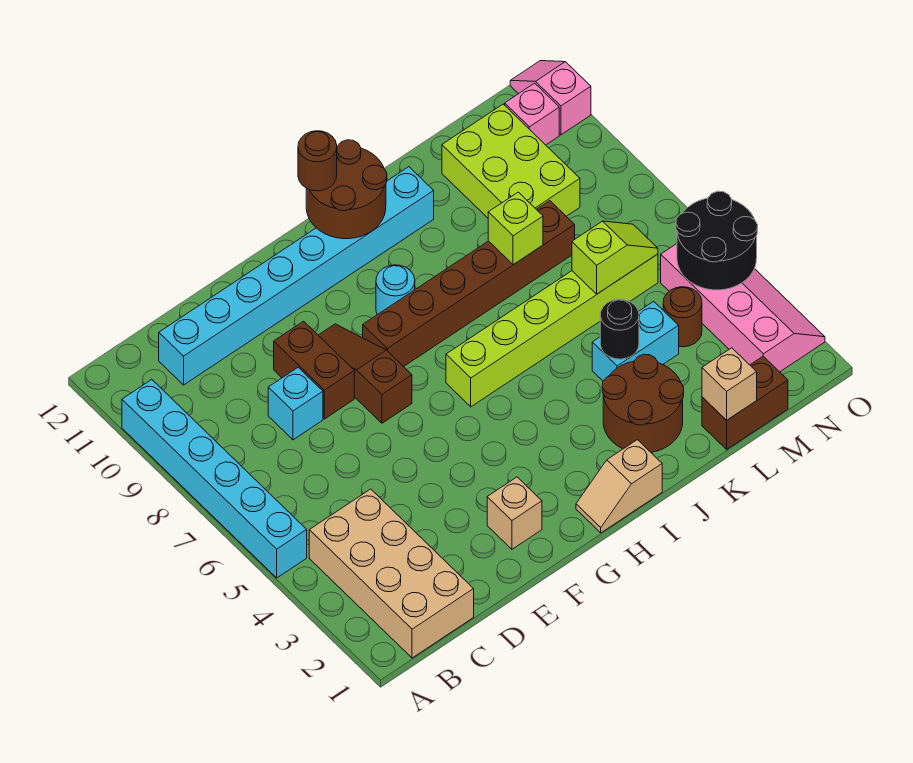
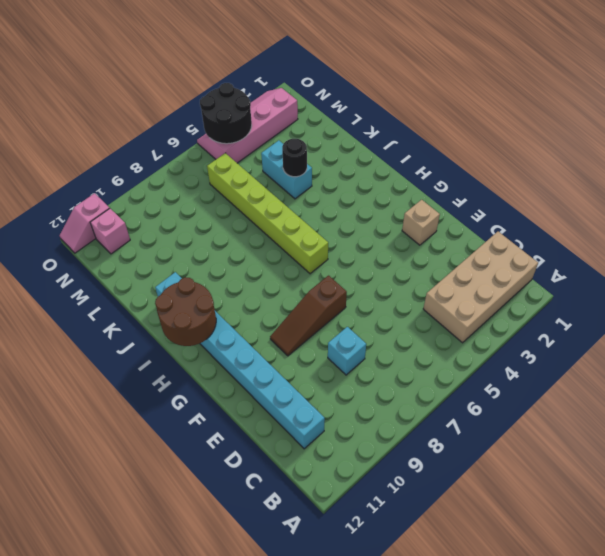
none -> cyan brick A5:A10 level 1
none -> brown brick E8:E9 level 1
none -> brown brick G8:L8 level 1

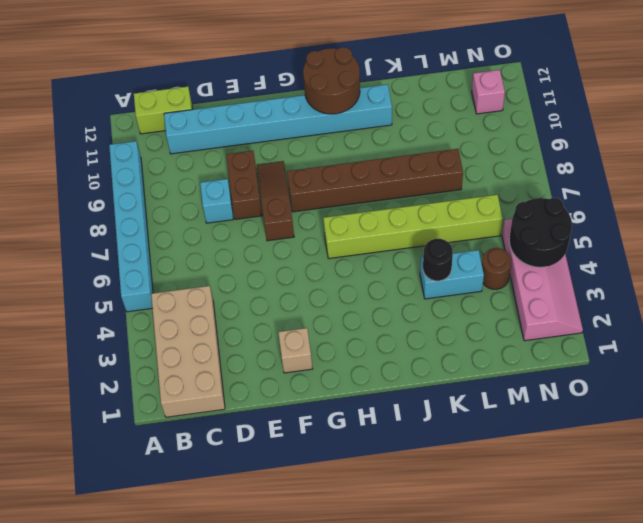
lime brick B12:C12 level 1 -> none
none -> tan slope H1:I1 level 1 top I
none -> cyan round brick H9 level 1
none -> brown round brick J2:K3 level 1

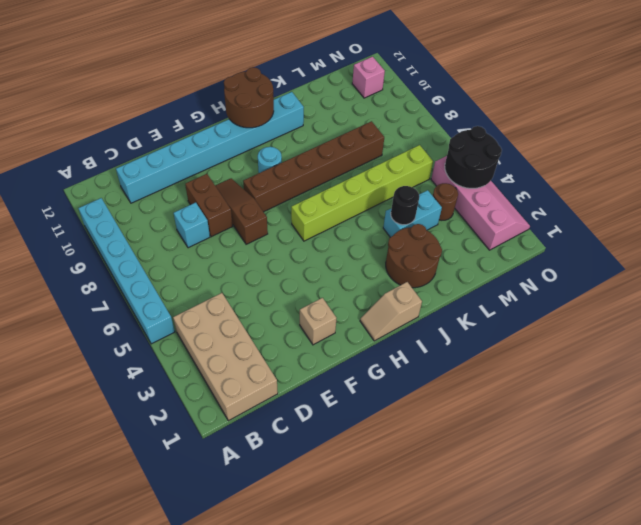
none -> brown brick L1:M1 level 1
none -> lime brick L9:M11 level 1
none -> pink slope O11:O12 level 1 top 11

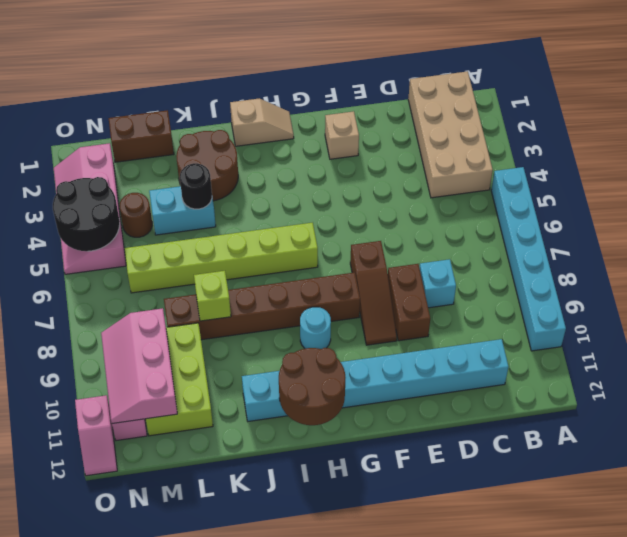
pink slope M9:N11 level 2 top M -> none
none -> tan brick L1 level 2
none -> lime slope L6:M6 level 2 top L
none -> brown round brick H12 level 3

